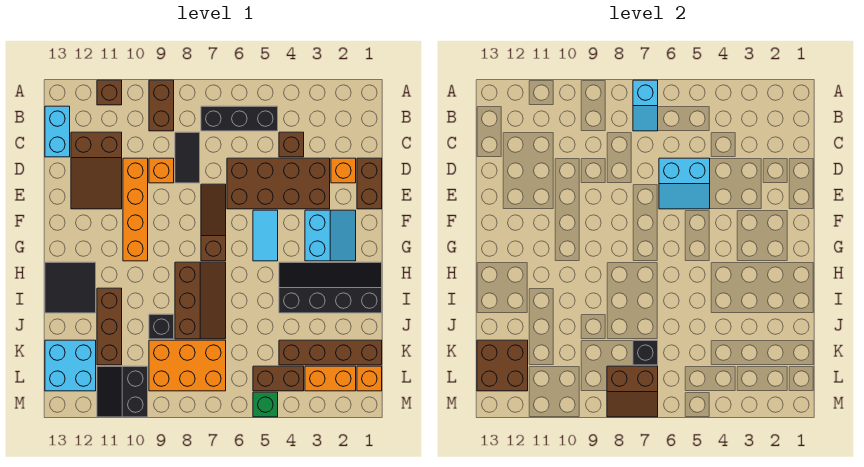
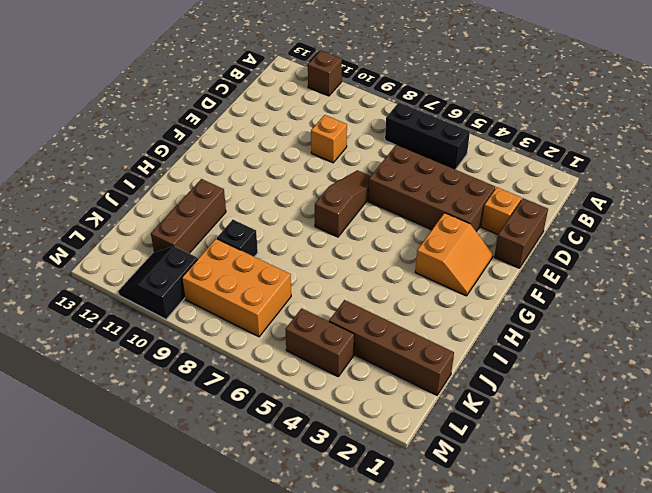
orange slope F2:G3 level 1 top 3 -> cyan slope F2:G3 level 1 top 3
none -> brown brick A9:B9 level 1
none -> cyan brick B13:C13 level 1
none -> brown brick C4 level 1
none -> black tile C8:D8 level 1

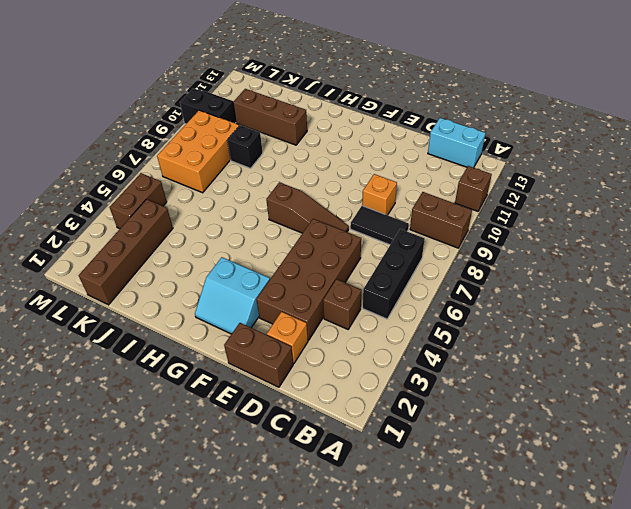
none -> brown slope C11:E12 level 1 top C
none -> orange brick D10:G10 level 1
none -> cyan tile F5:G5 level 1
none -> black slope H1:I4 level 1 top I

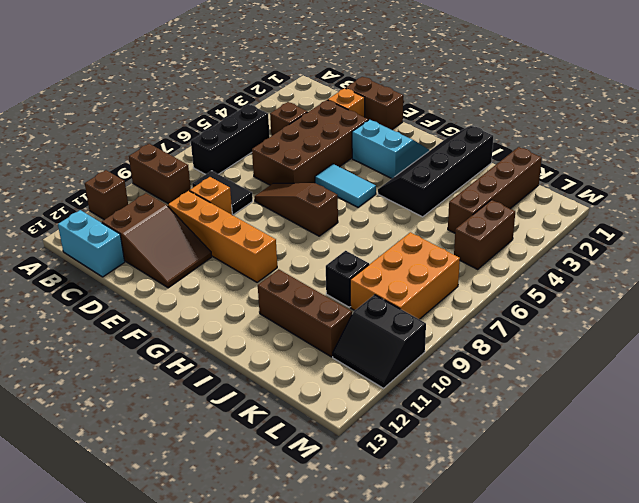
none -> brown slope H7:J8 level 1 top 8
none -> black tile H12:I13 level 1
none -> cyan brick K12:L13 level 1
none -> orange brick L1 level 1

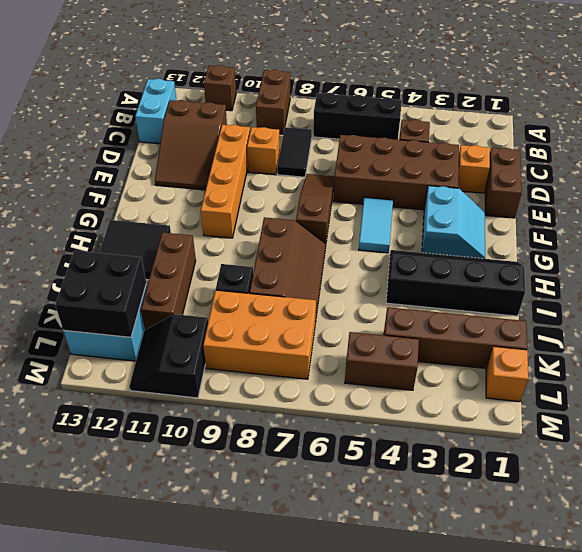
black brick K12:L13 level 2 -> brown brick K12:L13 level 2
none -> orange brick L2:L3 level 1
none -> green brick M5 level 1
none -> cyan slope A7:B7 level 2 top A
none -> cyan slope D5:E6 level 2 top D

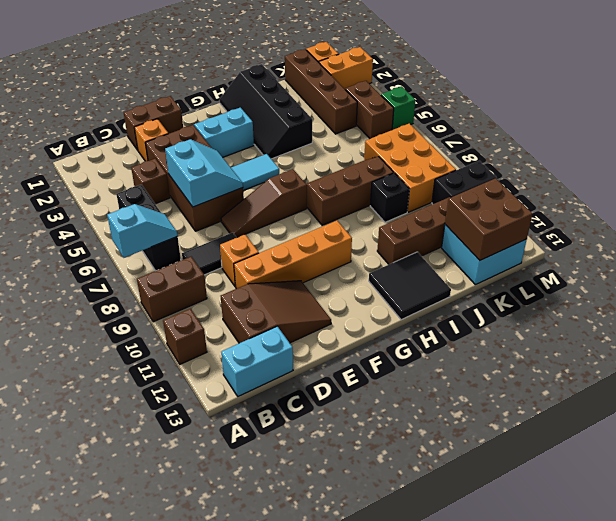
orange brick L2:M2 level 1 -> orange brick L2:L3 level 1
none -> black brick K7 level 2
none -> brown slope L7:M8 level 2 top L

